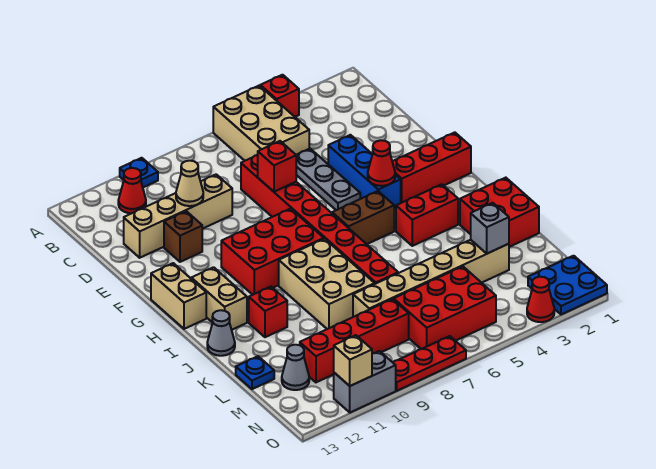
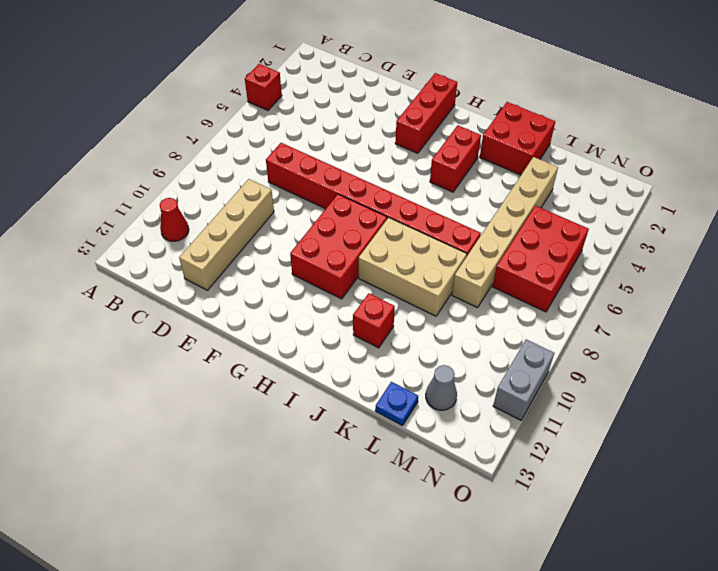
none -> tan brick A5:C6 level 1
none -> blue plate A10 level 1
none -> grey plate D5:F5 level 1
none -> blue brick E4:G4 level 1

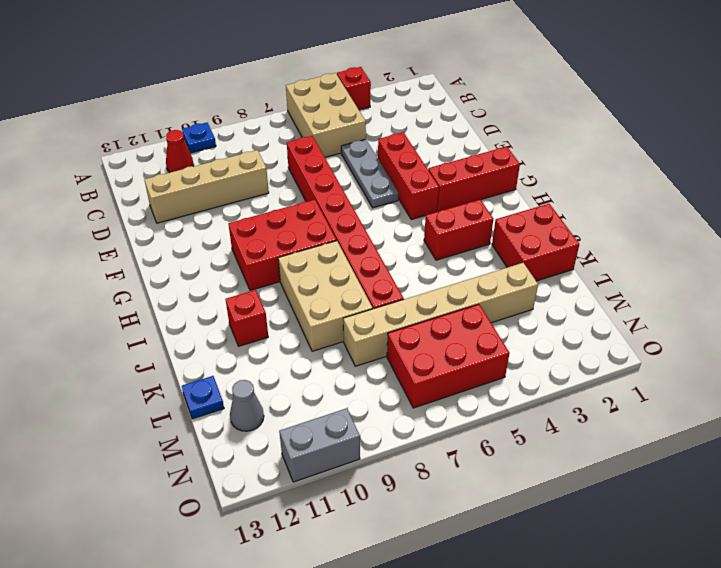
red brick E4:G4 level 1 -> blue brick E4:G4 level 1
none -> brown brick E11 level 1
none -> tan brick G13:H13 level 1
none -> brown brick H5:H6 level 1
none -> tan brick H12:I12 level 1

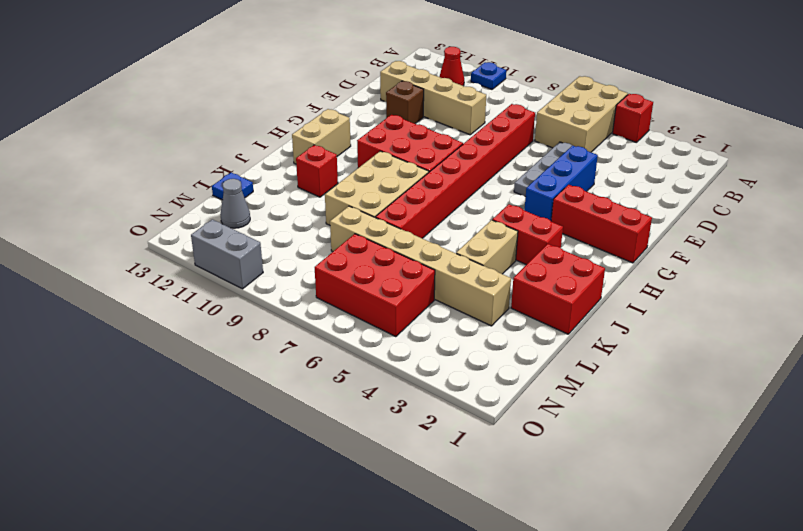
tan brick J4:K4 level 1 -> tan brick G13:H13 level 1
none -> brown brick H5:H6 level 1
none -> grey cone J13 level 1
none -> red brick M8:M11 level 1
none -> blue plate N1:O2 level 1

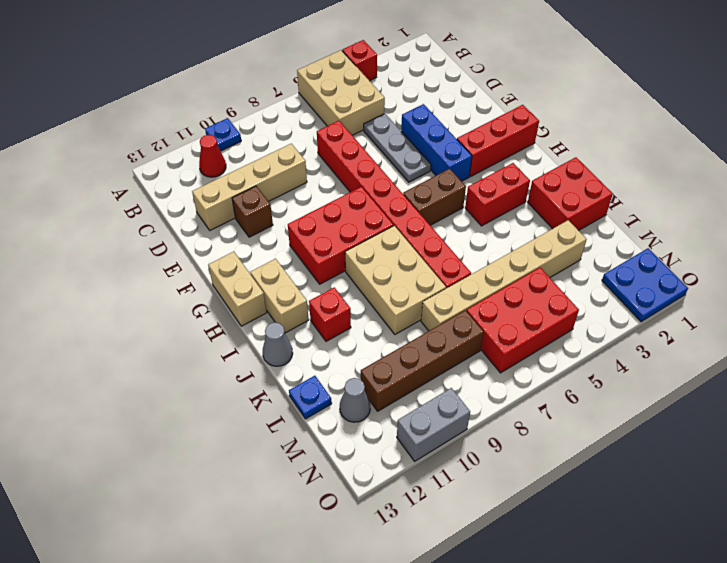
brown brick M8:M11 level 1 -> red brick M8:M11 level 1
none -> red cone O3 level 1
none -> red plate O7:O9 level 1
none -> tan cone D10 level 2
none -> red brick E7 level 2

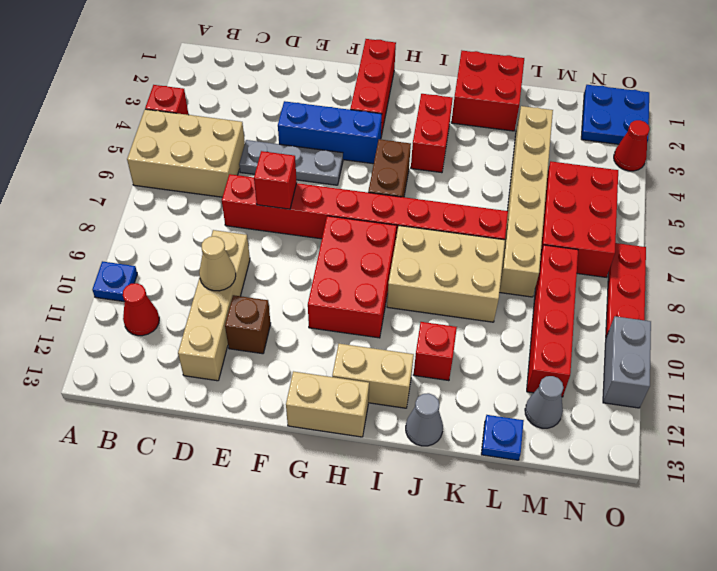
none -> red cone G4 level 2
none -> grey brick L3 level 2
none -> tan brick O11 level 2

